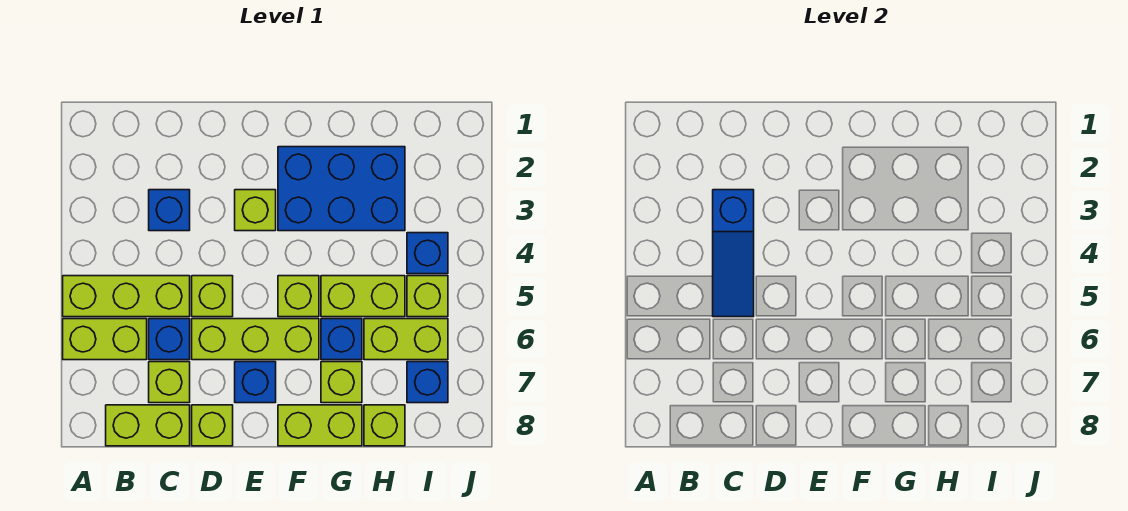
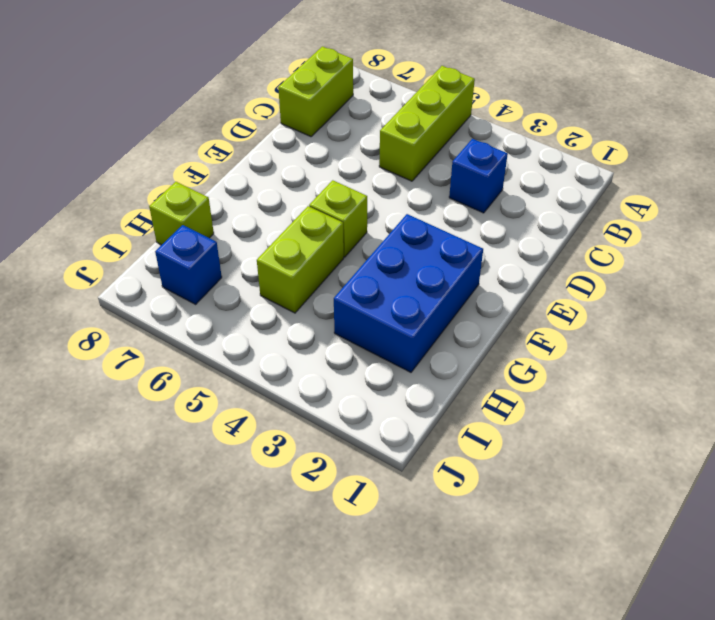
none -> lime brick A6:B6 level 1
none -> blue brick C6 level 1
none -> lime brick C7 level 1

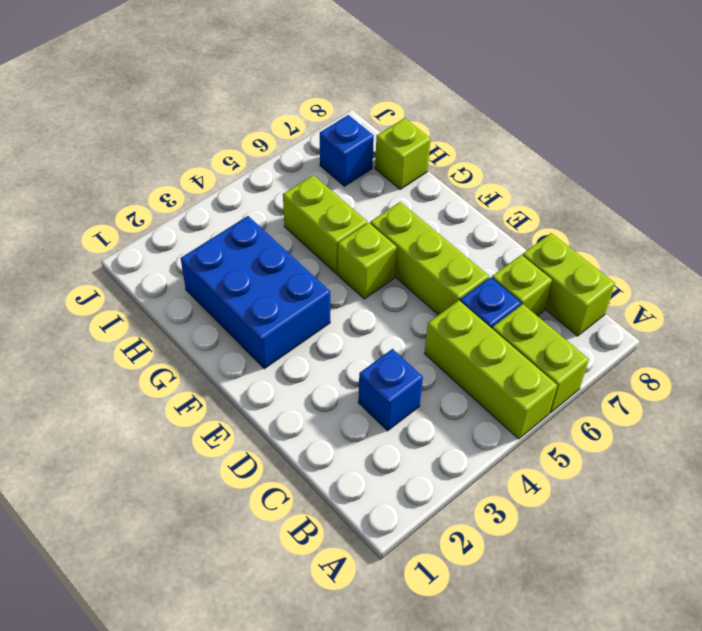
none -> lime brick D5 level 1
none -> lime brick D8 level 1
none -> lime brick E3 level 1

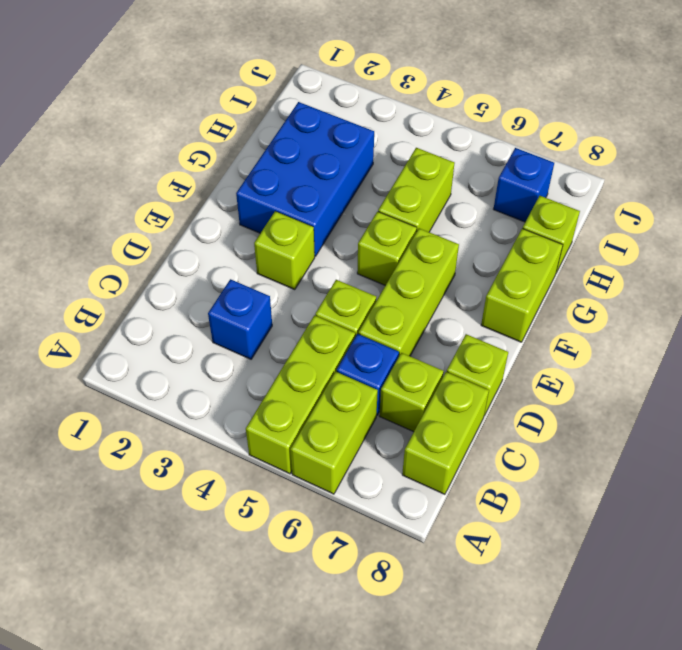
none -> blue brick E7 level 1
none -> blue brick G6 level 1
none -> lime brick G7 level 1

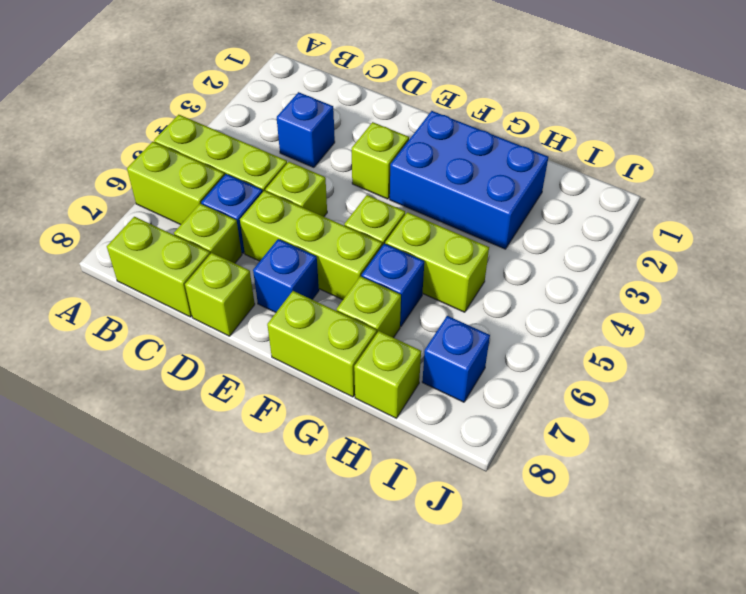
none -> lime brick H6:I6 level 1
none -> blue brick I4 level 1
none -> lime brick I5 level 1

